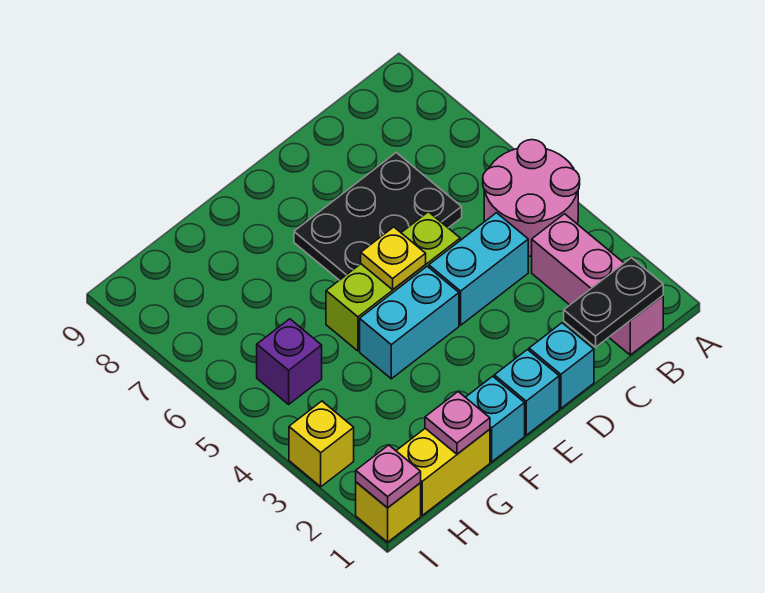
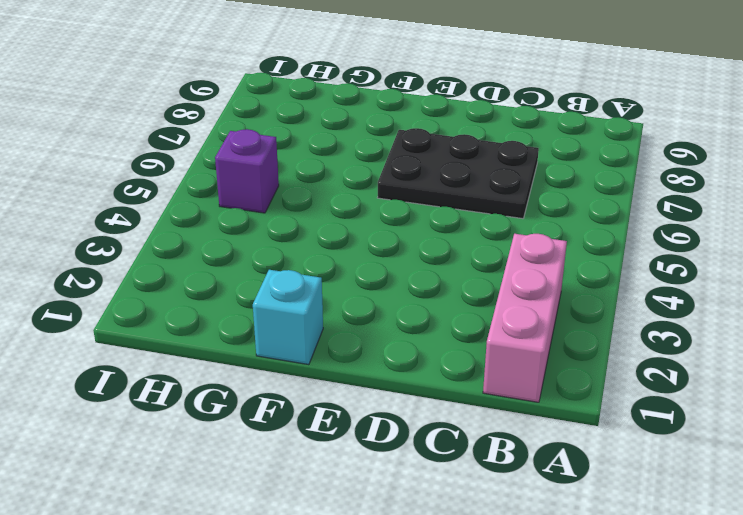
none -> pink round brick A4:B5 level 1
none -> cyan brick C4:D4 level 1
none -> cyan brick D1 level 1

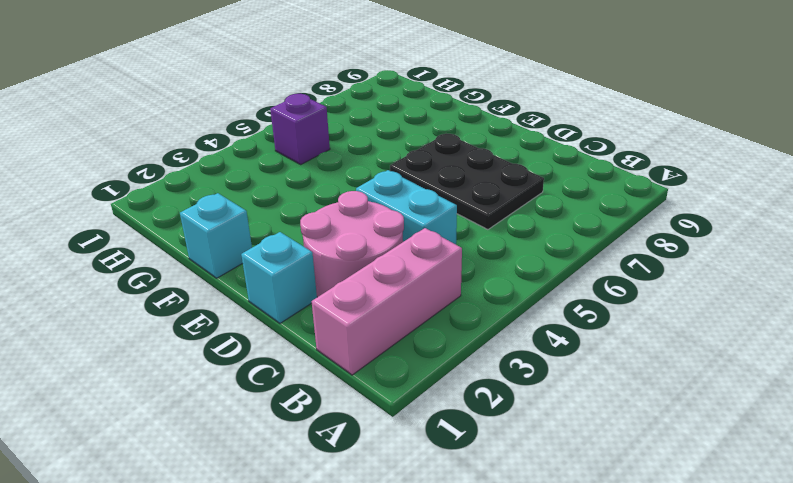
pink round brick C2:D3 level 1 -> pink round brick A4:B5 level 1
none -> lime brick D5:F5 level 1
none -> cyan brick E1 level 1
none -> cyan brick E4:F4 level 1

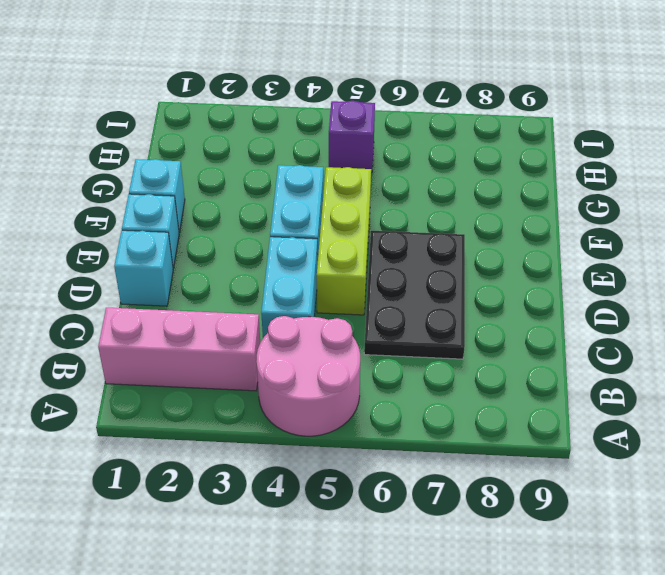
none -> yellow brick G1:H1 level 1
none -> yellow brick I1 level 1
none -> yellow brick I3 level 1

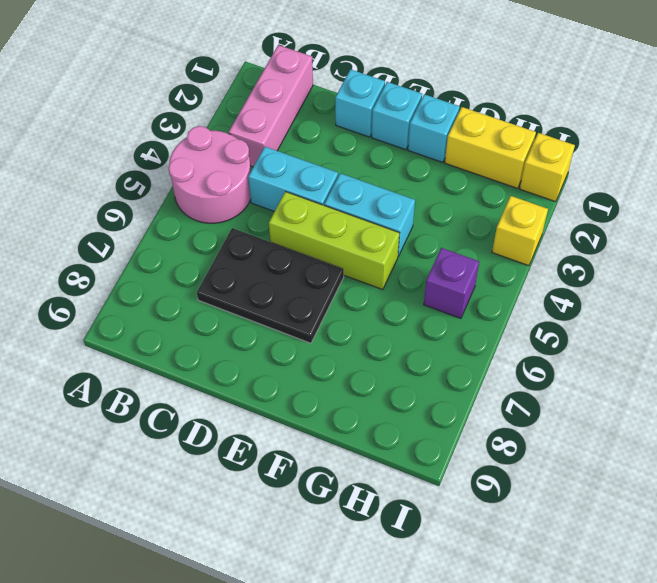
none -> black plate B1:C1 level 2
none -> yellow plate E5 level 2
none -> pink plate G1 level 2

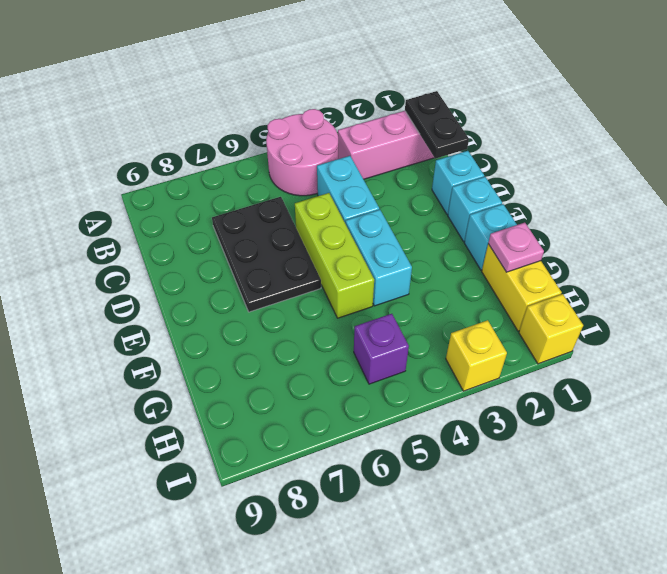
none -> yellow plate E5 level 2
none -> pink plate I1 level 2

